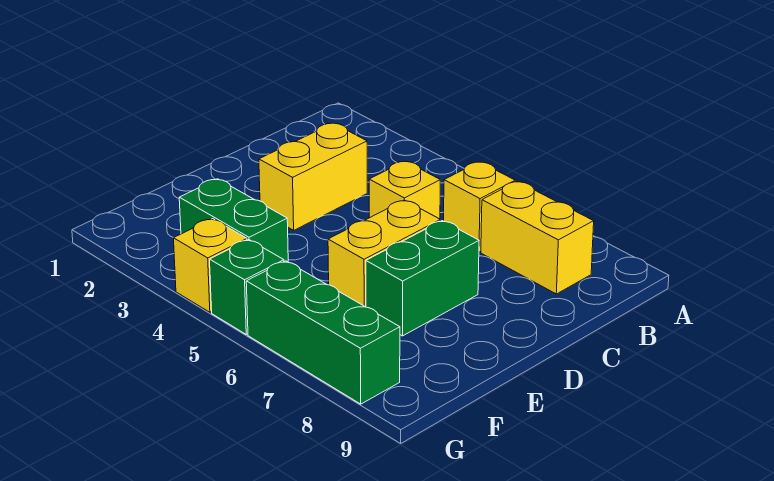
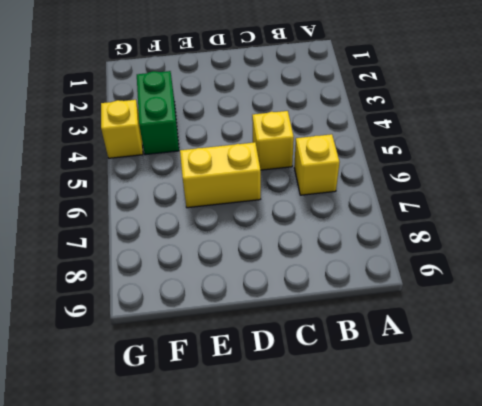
none -> yellow brick B7:B8 level 1
none -> yellow brick C3:D3 level 1

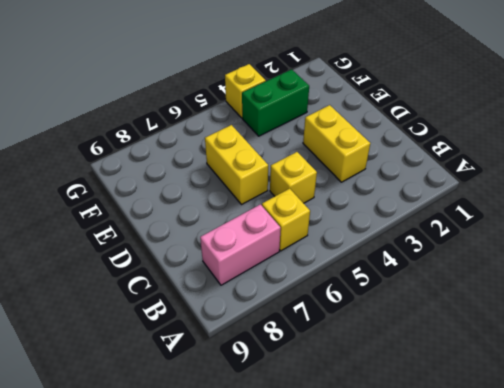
pink brick B7:B8 level 1 -> yellow brick B7:B8 level 1
none -> green brick D7:E7 level 1
none -> green brick G5 level 1

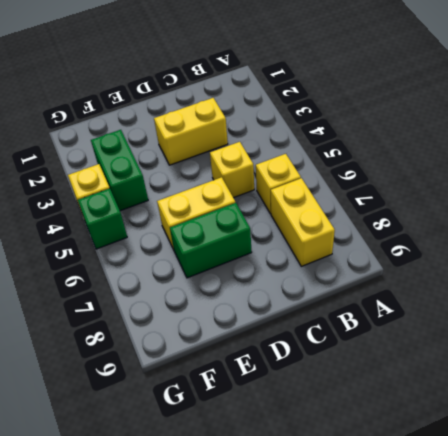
none -> green brick G6:G8 level 1

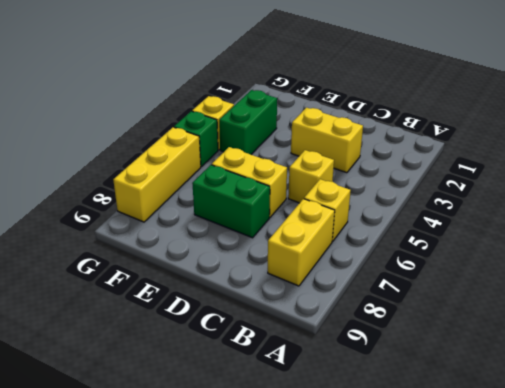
yellow brick G6:G8 level 1 -> green brick G6:G8 level 1

